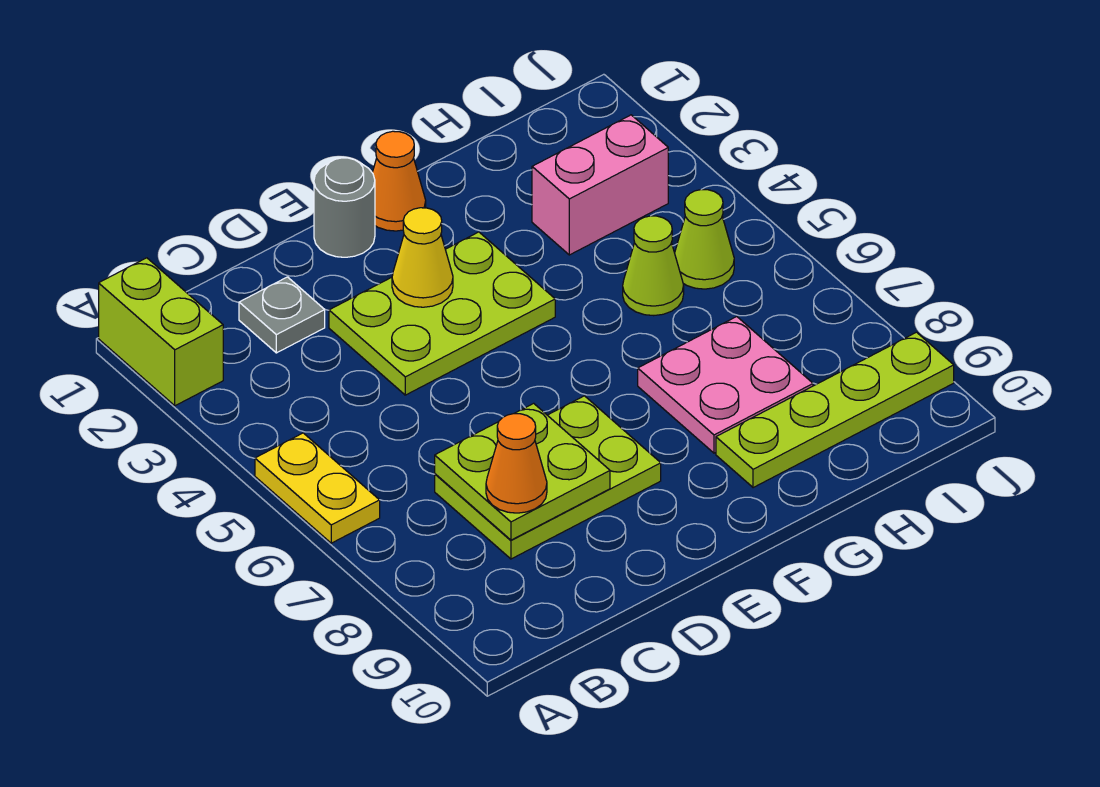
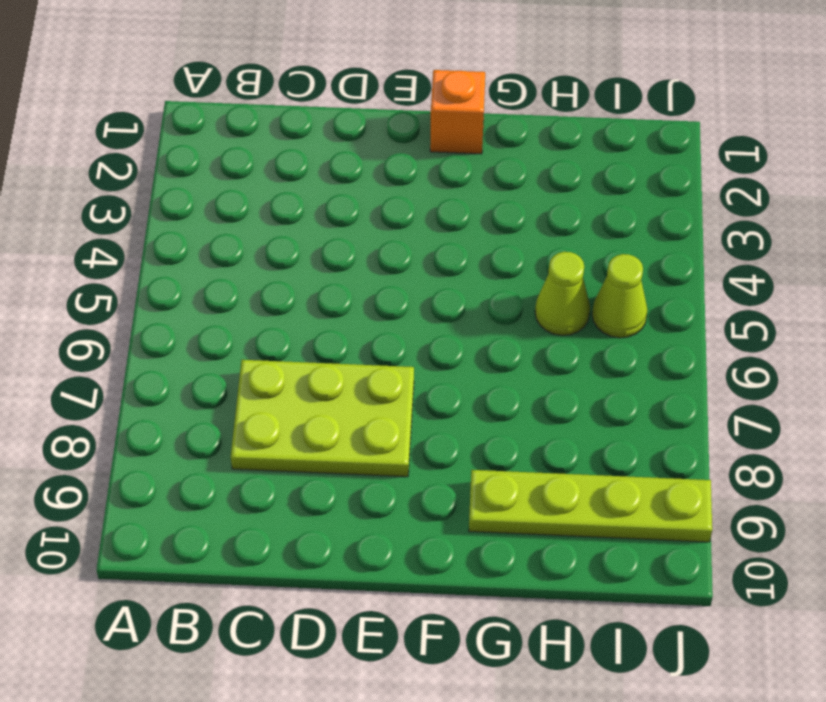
orange brick F1 level 1 -> orange cone F1 level 1
none -> lime brick A1:A2 level 1
none -> yellow plate A5:A6 level 1
none -> grey plate C2 level 1

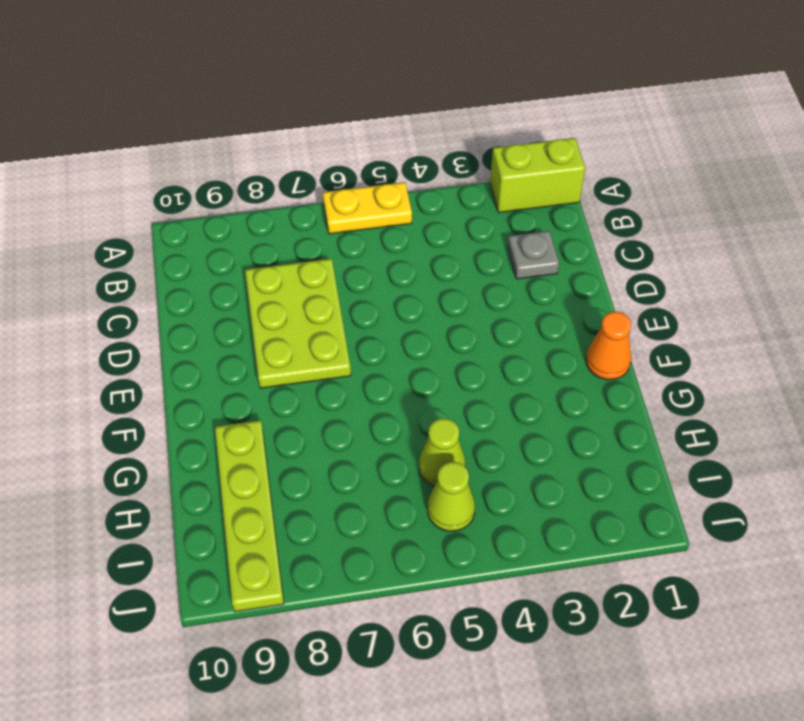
none -> lime plate D3:F4 level 1
none -> grey round brick E1 level 1
none -> pink plate G7:H8 level 1

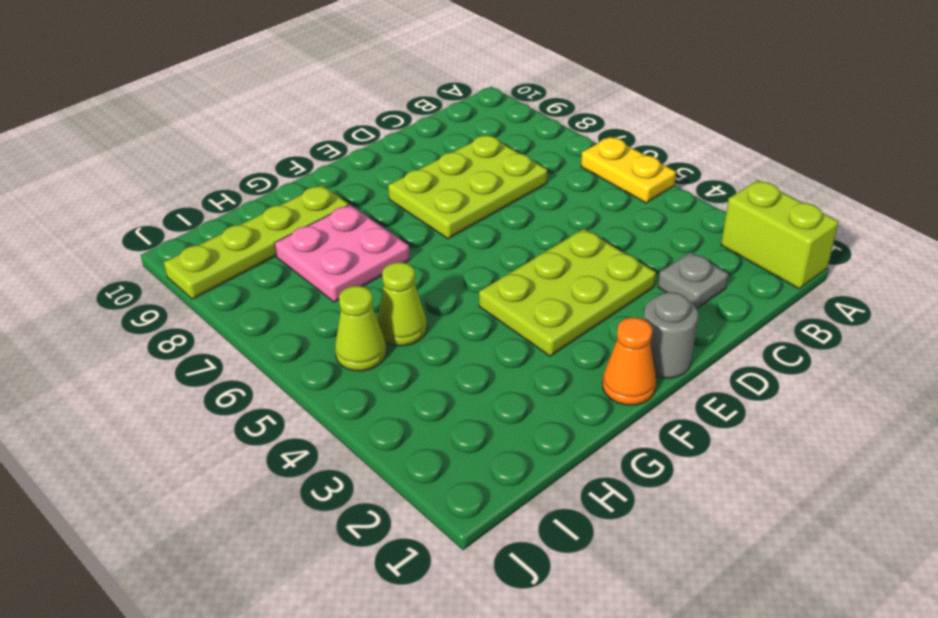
none -> pink brick H3:I3 level 1
none -> lime plate C7:D8 level 2
none -> yellow cone E3 level 2

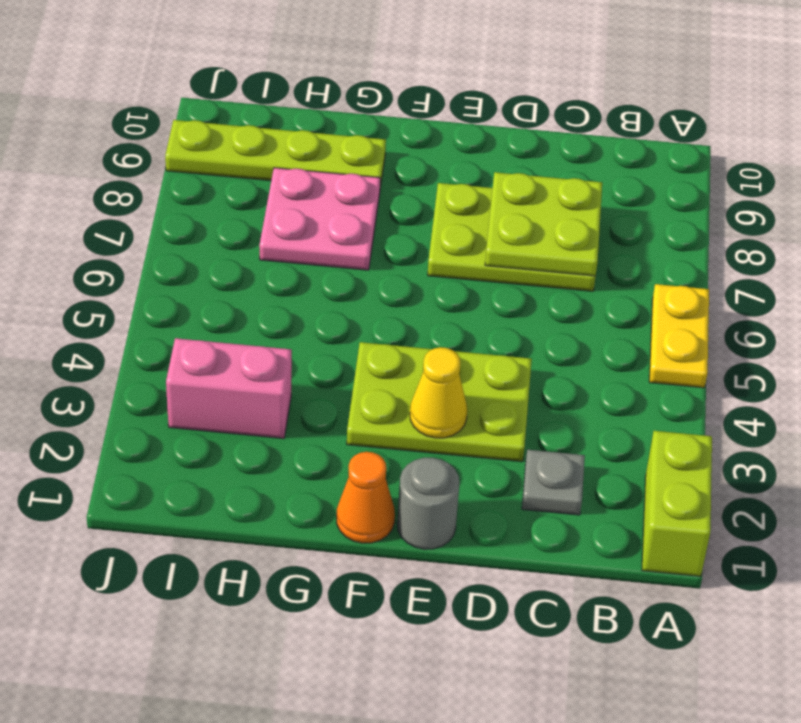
none -> lime cone H5 level 1
none -> lime cone I5 level 1
none -> orange cone C8 level 3

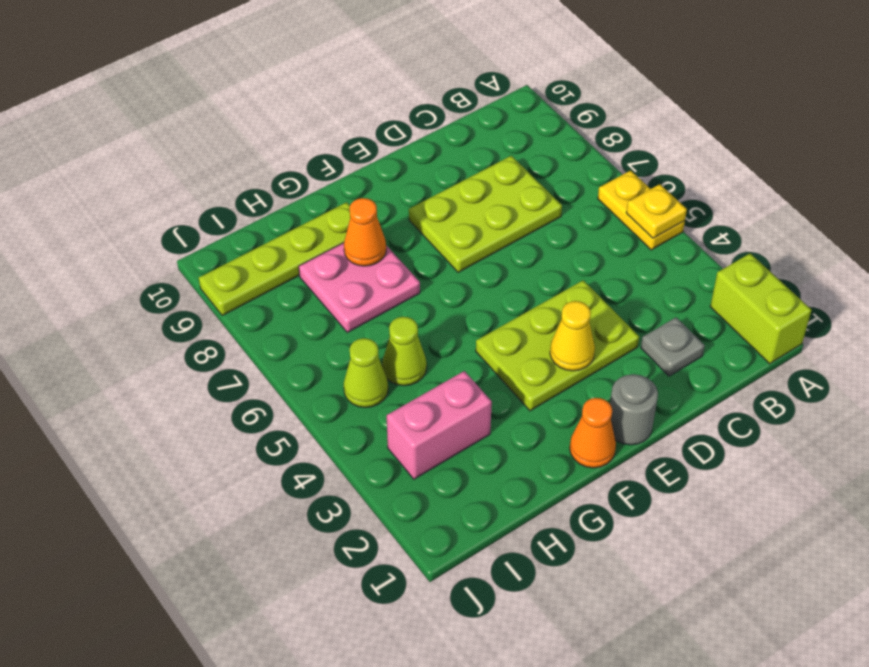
yellow plate A5 level 2 -> none
orange cone G8 level 2 -> orange cone C8 level 3
none -> lime plate C7:D8 level 2

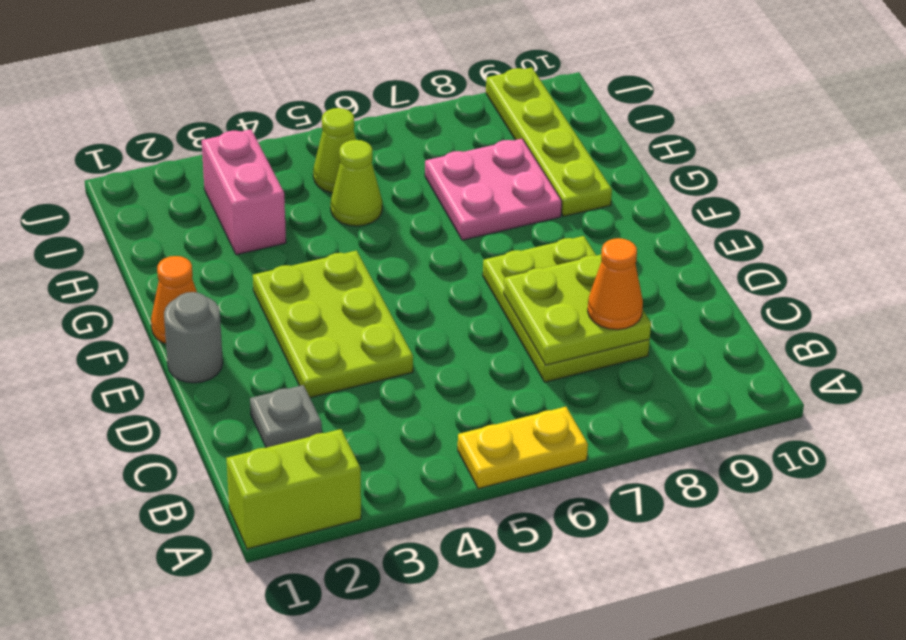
none -> yellow cone E3 level 2

